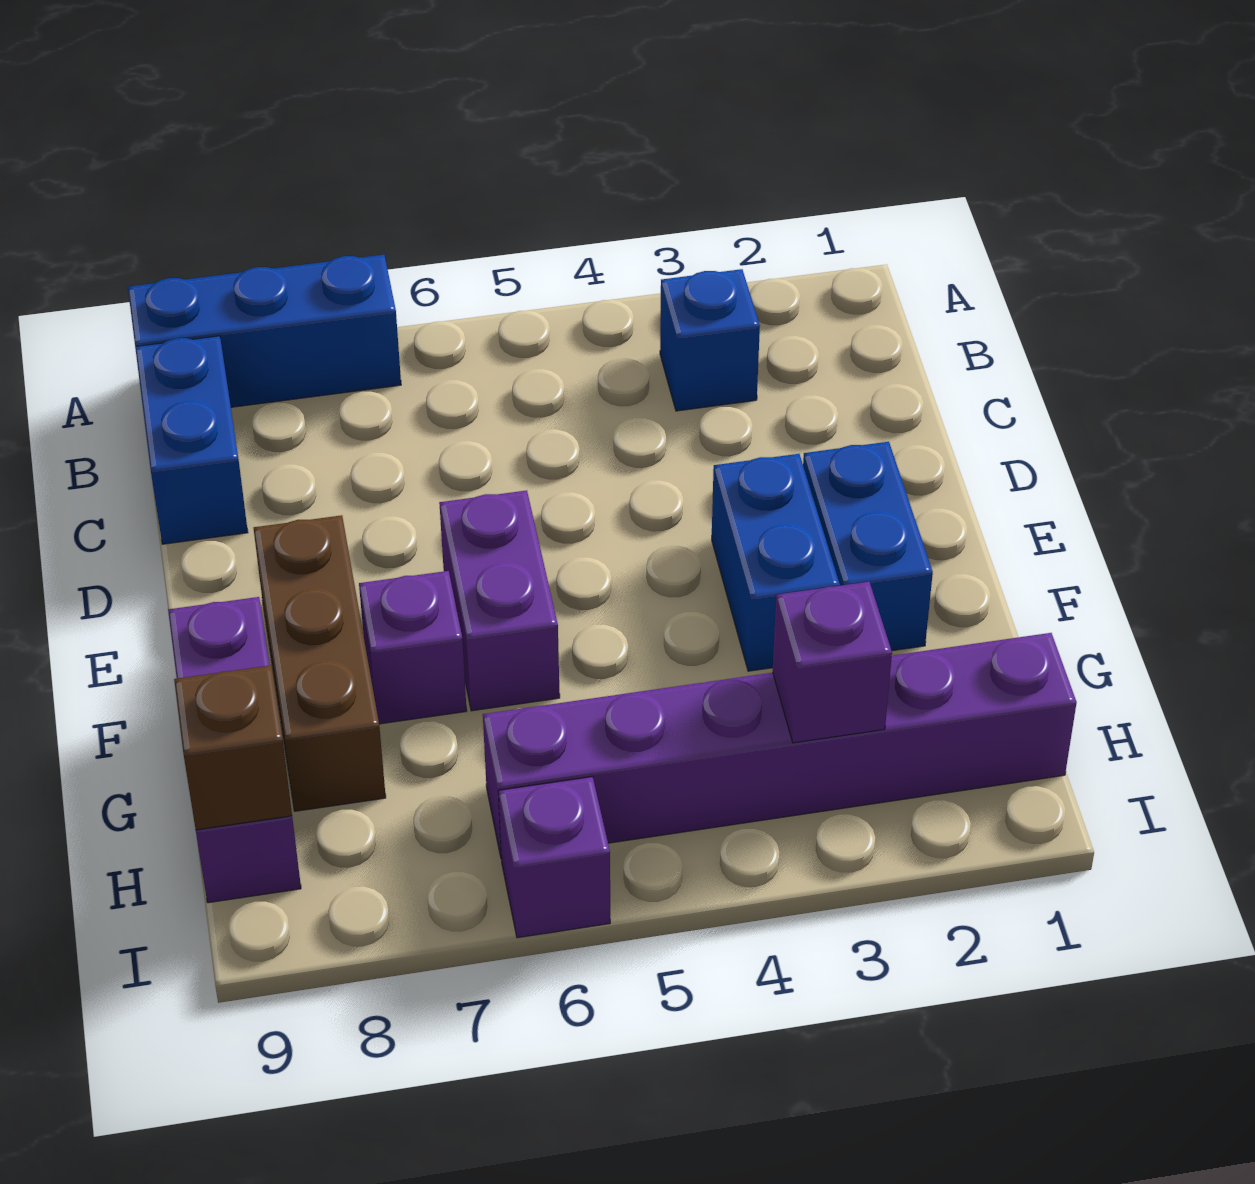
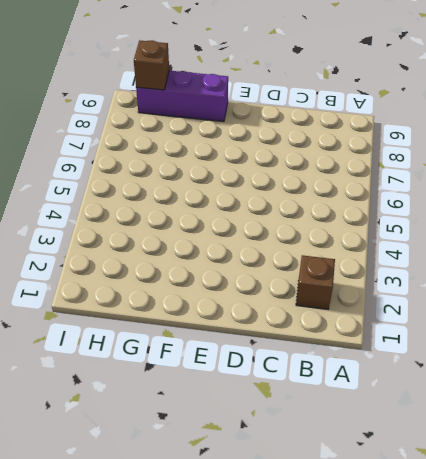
brown brick B2 level 1 -> none
none -> blue brick A7:A9 level 1
none -> blue brick B3 level 1
none -> blue brick B9:C9 level 1

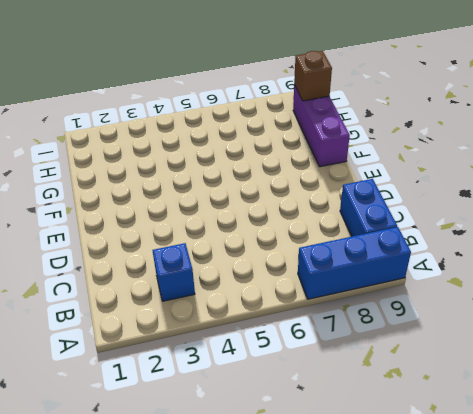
none -> blue brick E2:F2 level 1
none -> blue brick E3:F3 level 1
none -> purple brick E6:F6 level 1

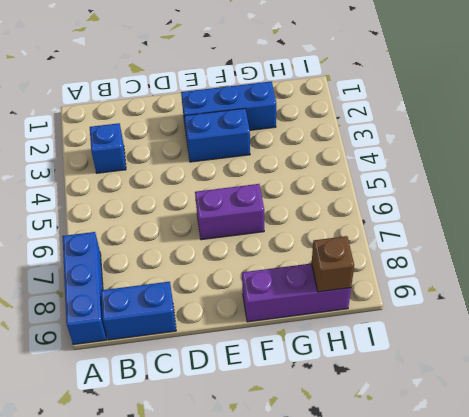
blue brick E2:G2 level 1 -> blue brick E2:F2 level 1
none -> brown brick E8:G8 level 1
none -> purple brick F7 level 1
none -> purple brick H1:H6 level 1

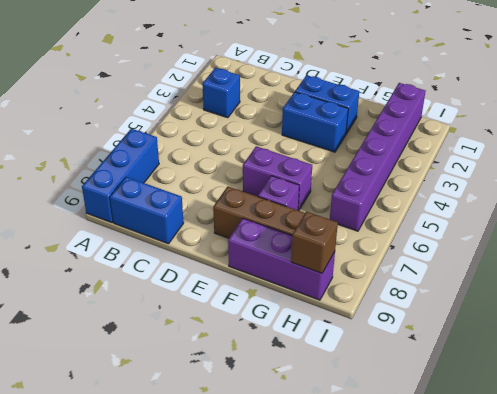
none -> purple brick I6 level 1
none -> purple brick H3 level 2

